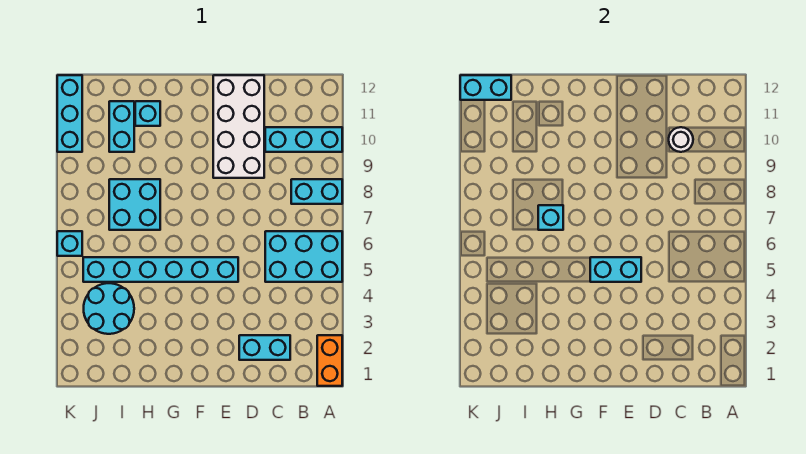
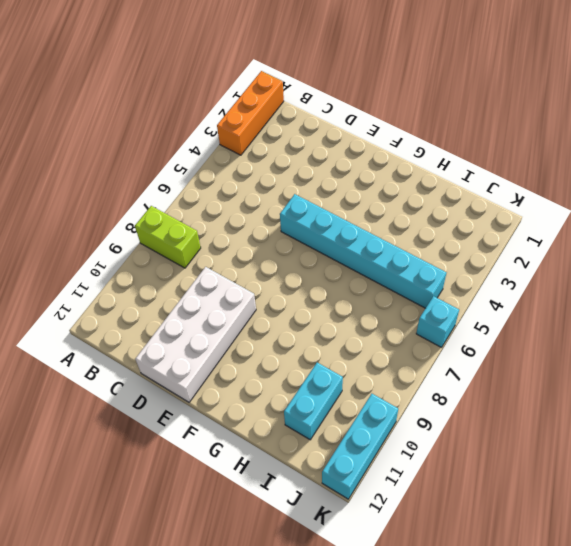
orange brick A1:A3 level 1 -> orange brick A1:A2 level 1
lime brick A8:B8 level 1 -> cyan brick A8:B8 level 1
none -> cyan brick A5:C6 level 1
none -> cyan brick A10:C10 level 1
none -> cyan brick C2:D2 level 1

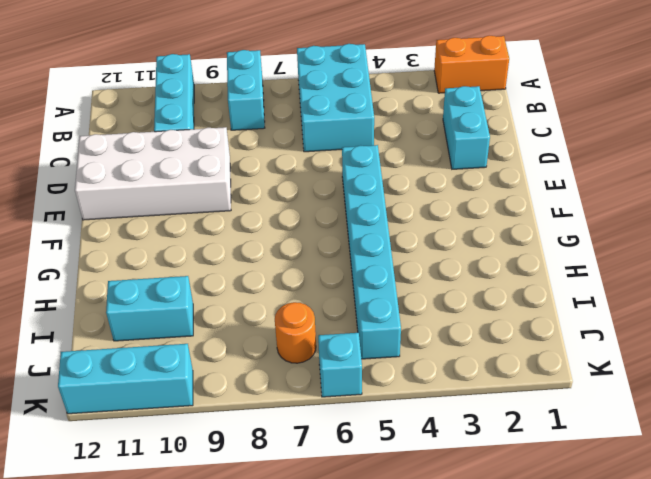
orange round brick J7 level 1 -> none
none -> cyan brick H7:I8 level 1
none -> cyan brick H11 level 1
none -> cyan round brick I3:J4 level 1

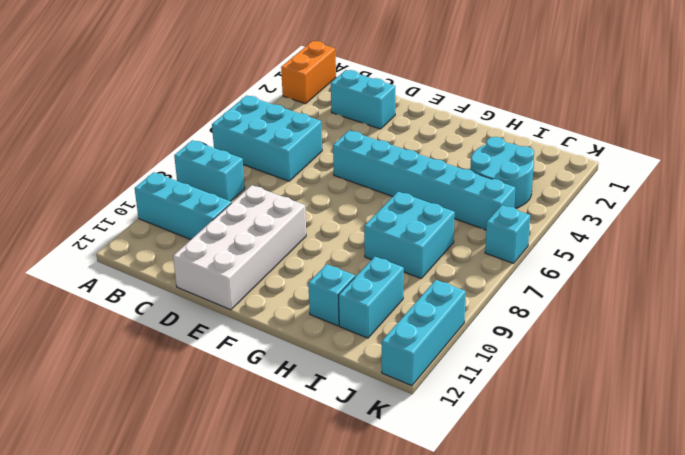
none -> white round brick C10 level 2
none -> cyan brick E5:F5 level 2
none -> cyan brick H7 level 2

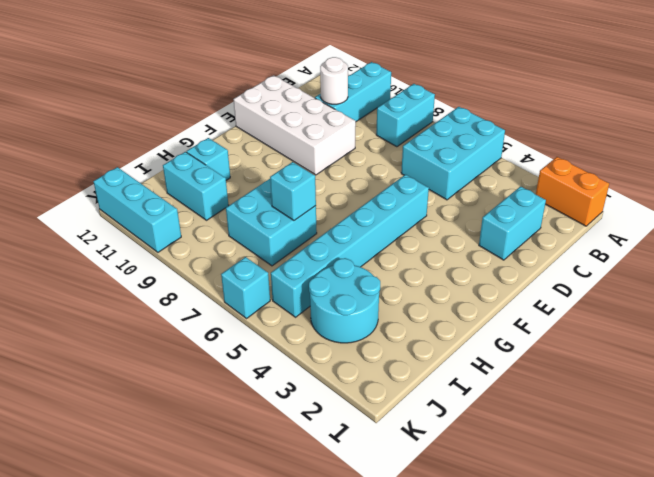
none -> cyan brick E5:F5 level 2
none -> cyan brick J12:K12 level 2

